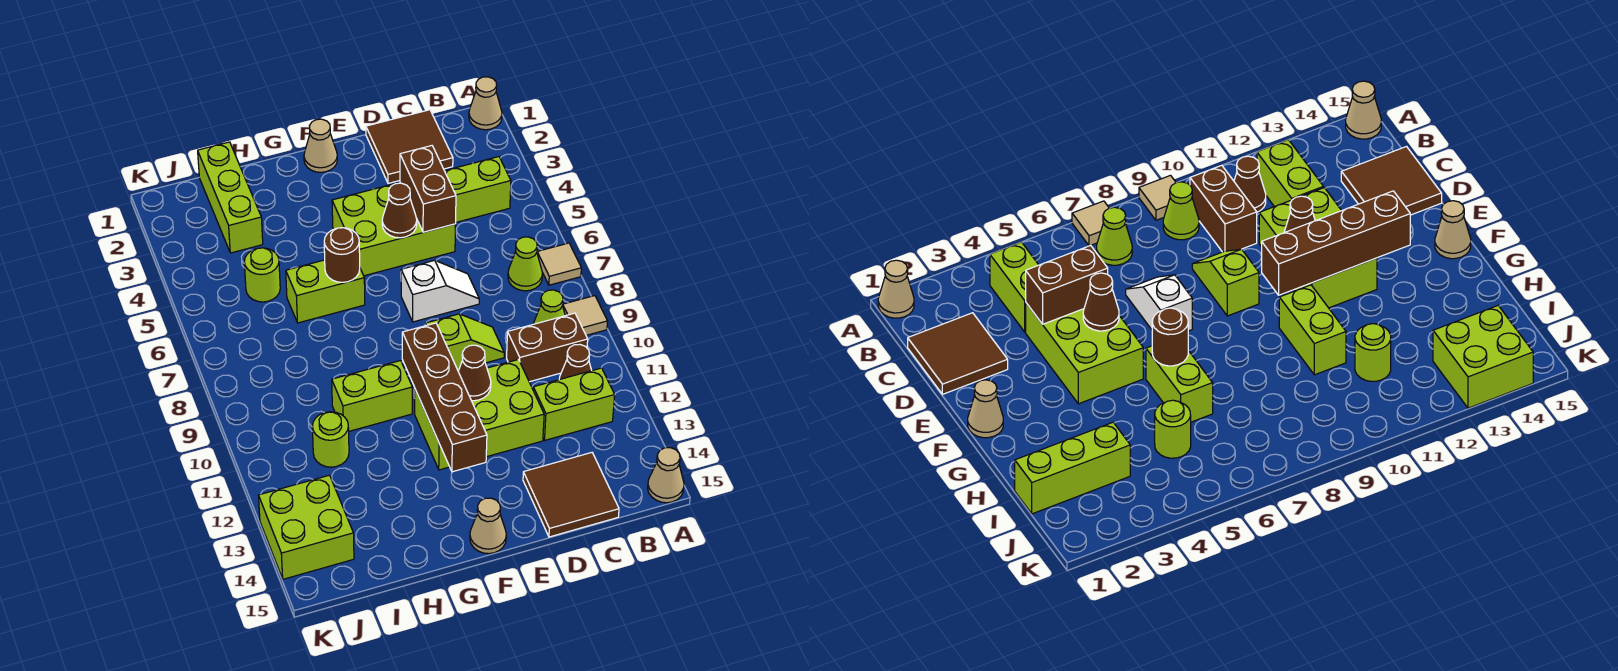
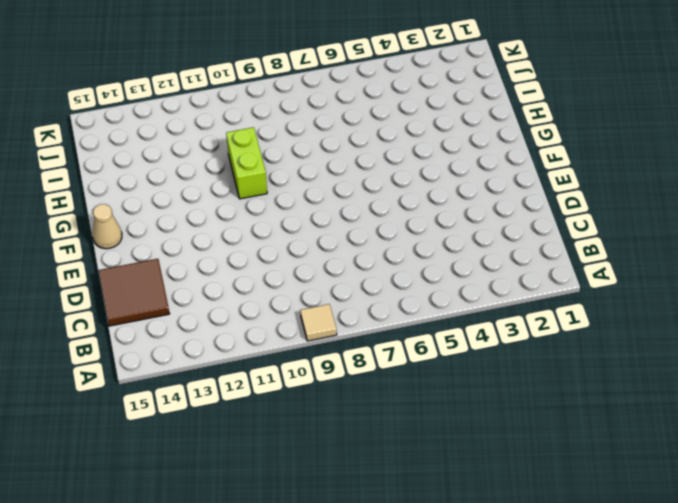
none -> tan cone A1 level 1
none -> tan tile A7 level 1
none -> tan cone A15 level 1

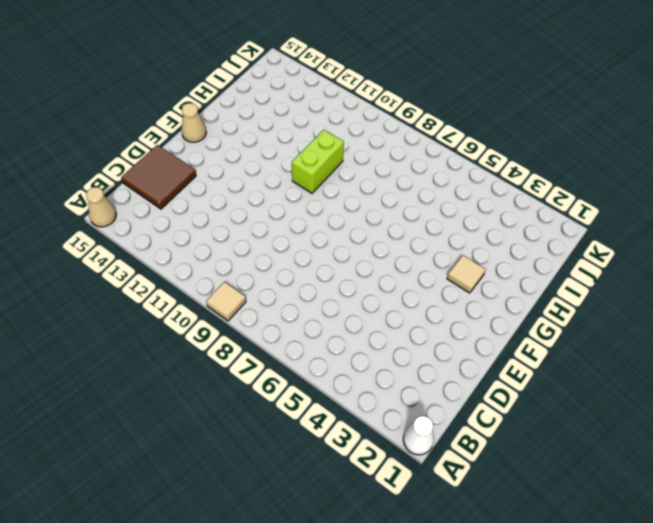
white cone A1 level 1 -> tan cone A1 level 1
tan tile G3 level 1 -> tan tile A7 level 1
none -> lime brick B4:C4 level 1
none -> lime cone B7 level 1
none -> lime cone B9 level 1

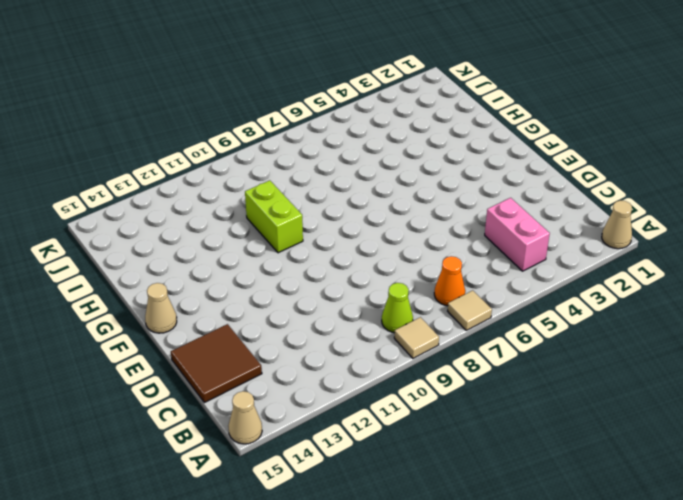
pink brick B4:C4 level 1 -> lime brick B4:C4 level 1
orange cone B7 level 1 -> lime cone B7 level 1
none -> brown brick B10:C10 level 1
none -> brown cone B11 level 1
none -> lime brick B12:C12 level 1

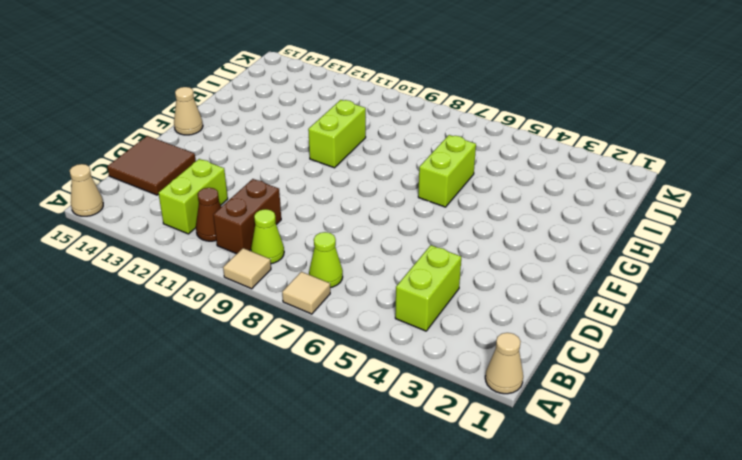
none -> brown tile C1:D2 level 1
none -> lime brick D4:F5 level 1
none -> white slope D7:E7 level 1 top E

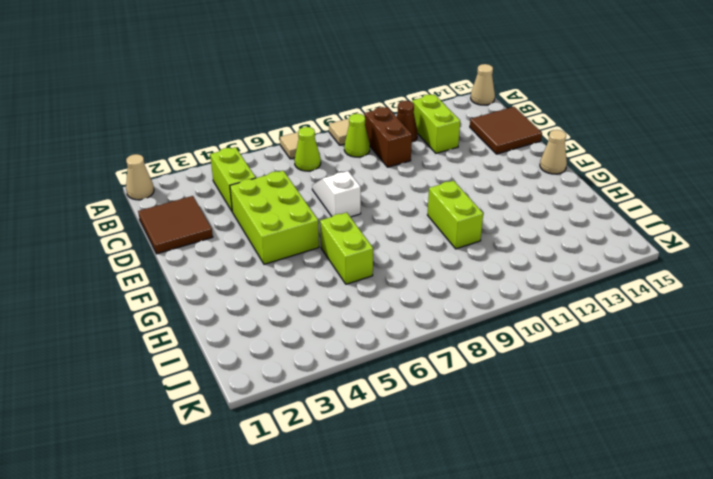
none -> lime slope D9:E9 level 1 top E
none -> lime brick D11:F12 level 1
none -> tan cone F1 level 1

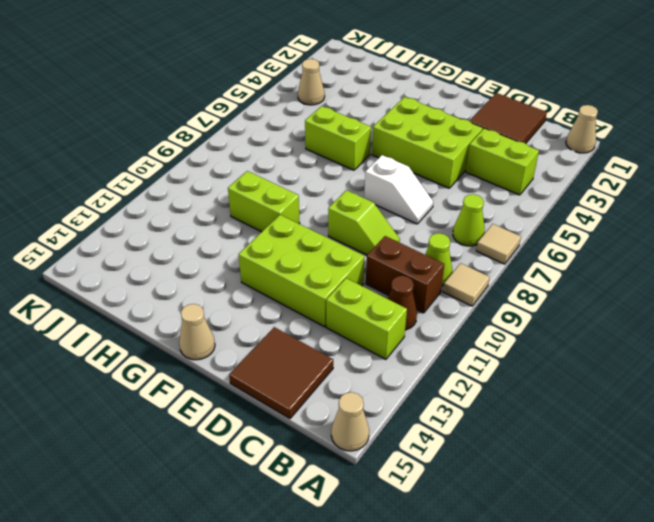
tan cone J4 level 1 -> tan cone F1 level 1
none -> lime brick I1:I3 level 1
none -> lime round brick I5 level 1
none -> lime round brick I11 level 1

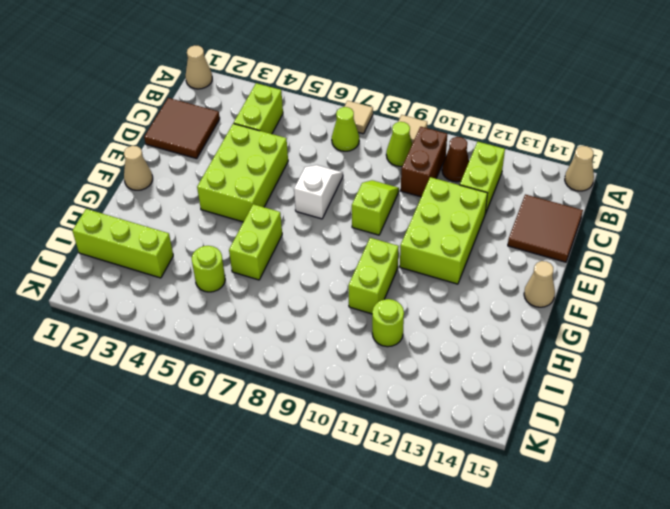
none -> lime brick J13:K14 level 1
none -> brown brick D4:D5 level 2
none -> brown cone E5 level 2

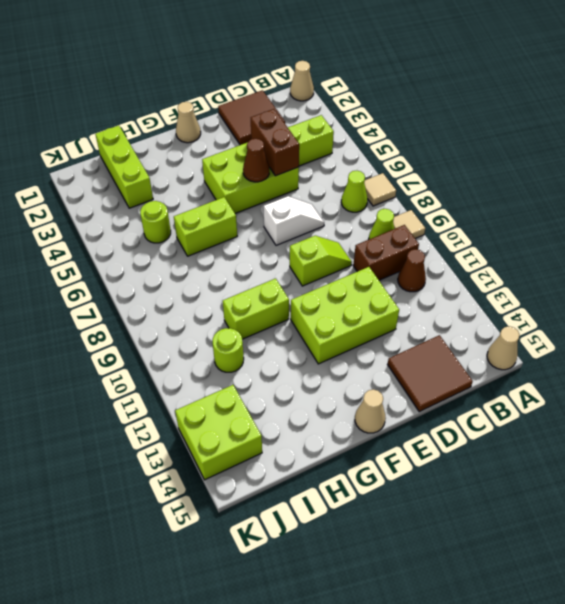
none -> lime brick B12:C12 level 1
none -> brown cone E11 level 2
none -> brown brick F10:F13 level 2

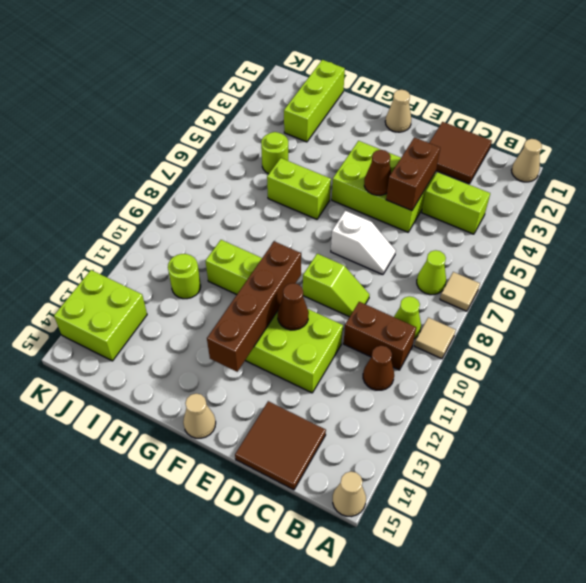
none -> lime brick B12:C12 level 1
none -> brown round brick G6 level 2

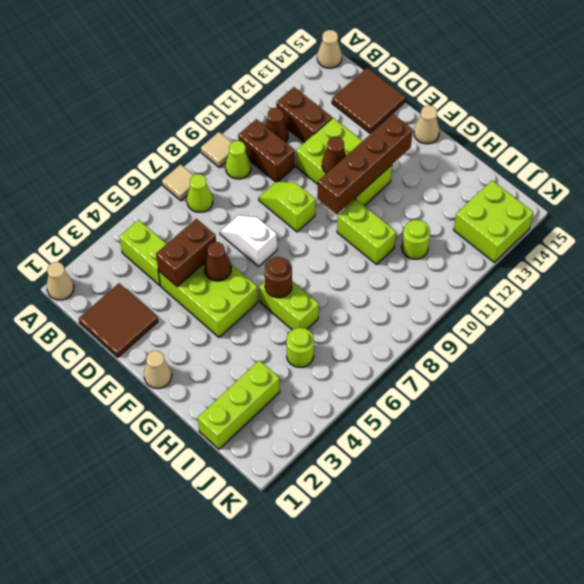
brown brick B12:C12 level 1 -> lime brick B12:C12 level 1

